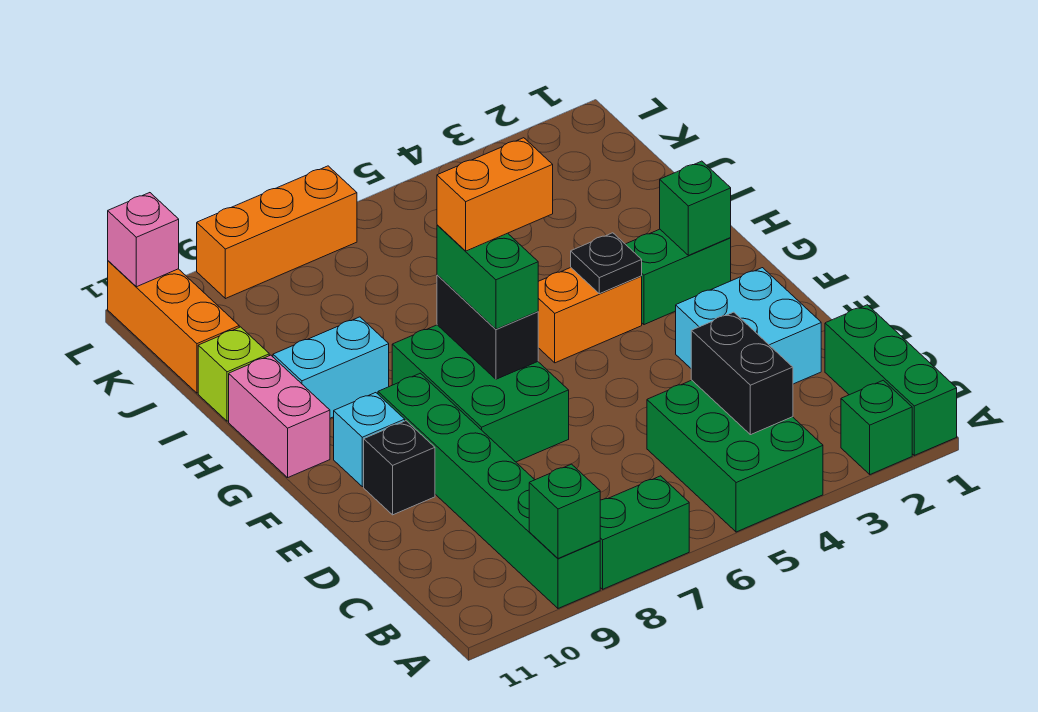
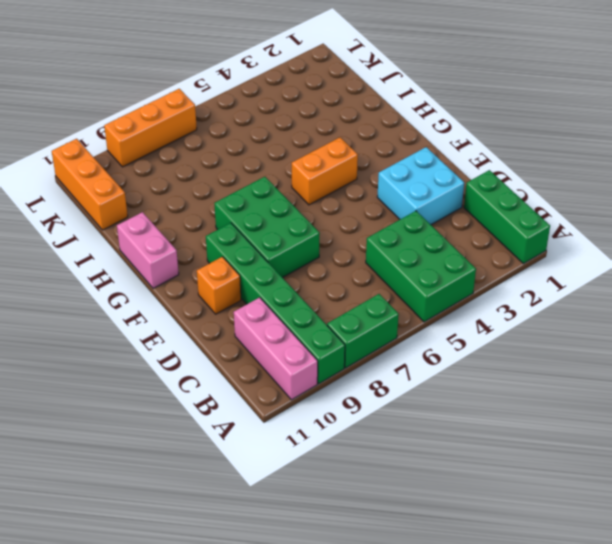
pink brick A10:C10 level 1 -> none
orange brick E10 level 1 -> black brick E10 level 1
none -> green brick A2 level 1
none -> cyan brick F10 level 1
none -> green brick G2:G3 level 1

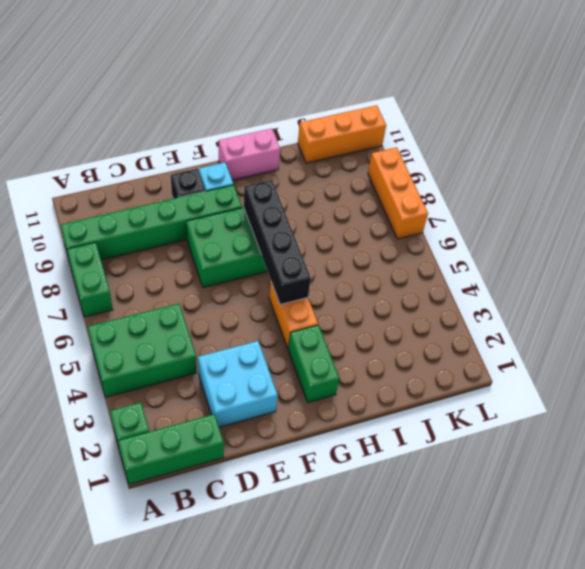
black brick G5:G8 level 2 -> black brick F7:G7 level 2
none -> cyan brick H9:H10 level 1
none -> lime brick I11 level 1
none -> green brick A9 level 2

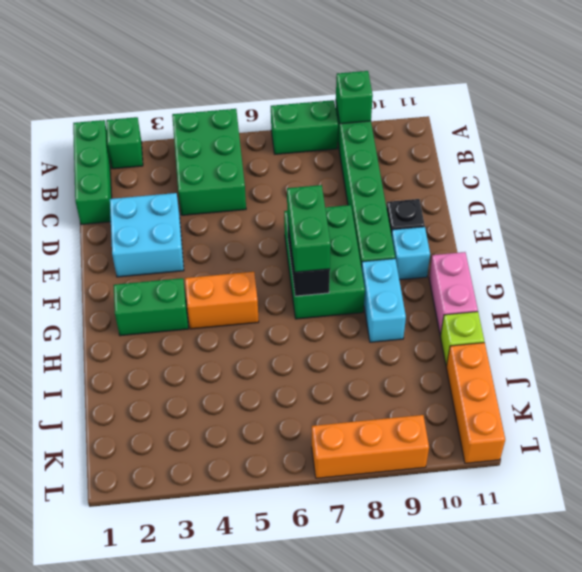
cyan brick G9:H9 level 1 -> cyan brick H9:H10 level 1
none -> black brick B4:C4 level 2
none -> green brick G2 level 2
none -> black plate G4 level 2

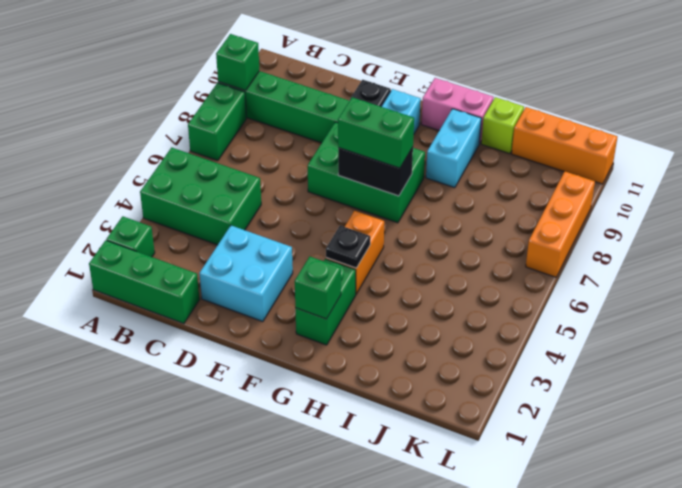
none -> black brick B4:C4 level 2
none -> pink brick L11 level 2
none -> orange brick G6:G7 level 4

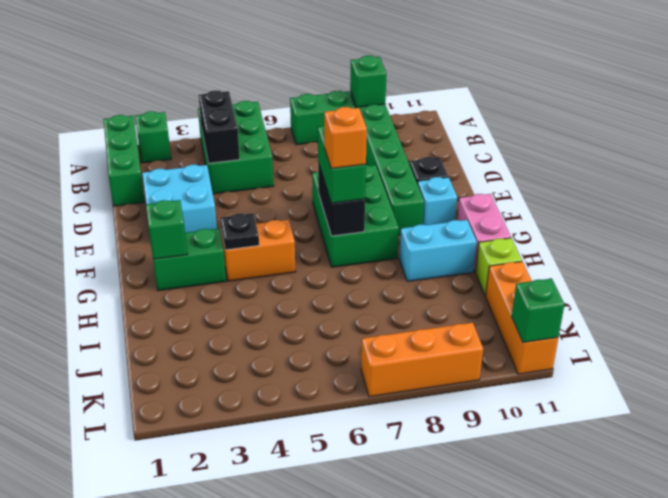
orange brick G7 level 4 -> orange brick G6:G7 level 4
green brick L11 level 2 -> pink brick L11 level 2

